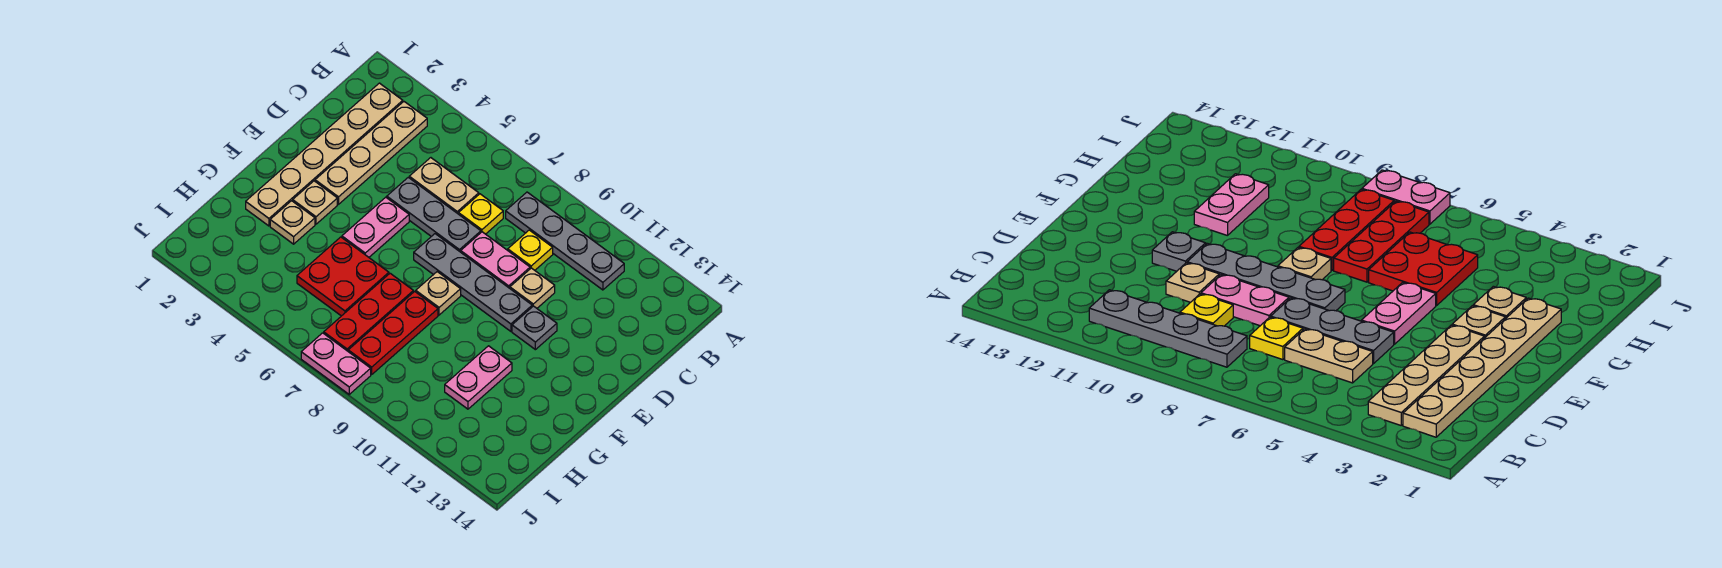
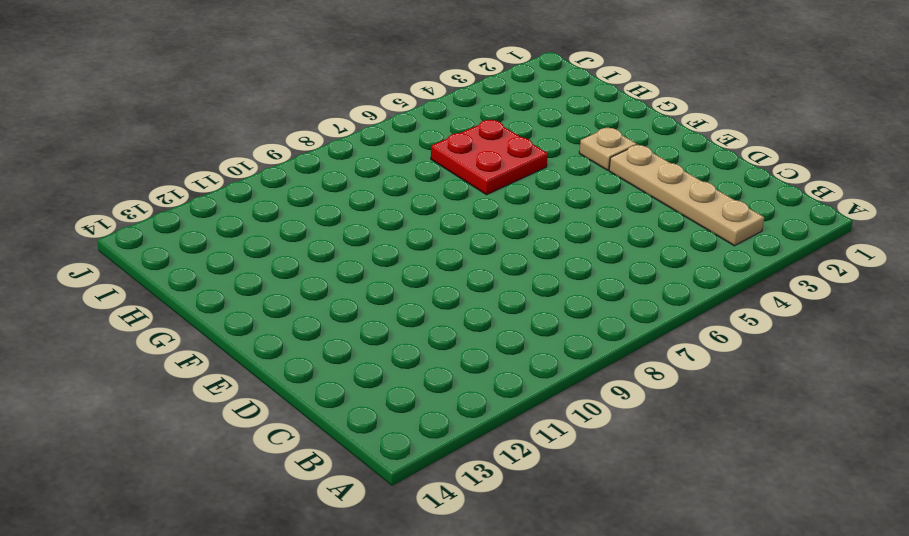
none -> tan plate B2:G2 level 1
none -> grey plate B8:B11 level 1
none -> tan plate C5:C6 level 1

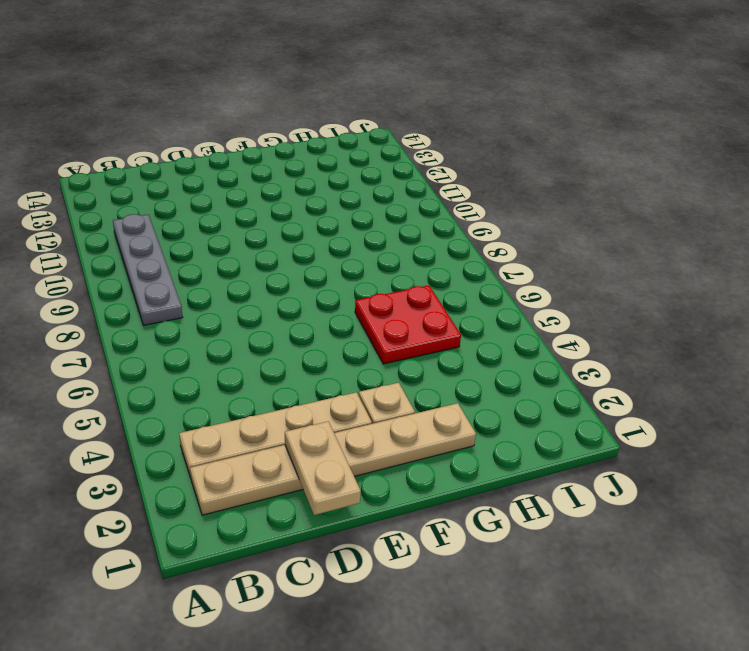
tan plate D1:D2 level 2 -> tan plate C5:C6 level 1
none -> yellow plate C7 level 1
none -> yellow plate C9 level 1
none -> grey plate D5:D7 level 1

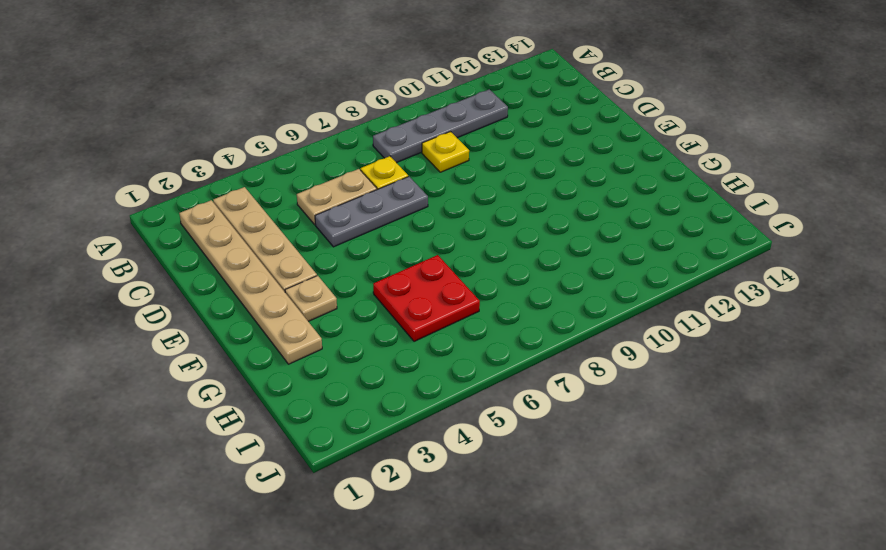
none -> pink plate D8:D9 level 1
none -> tan plate D10 level 1
none -> pink plate E5:F5 level 1

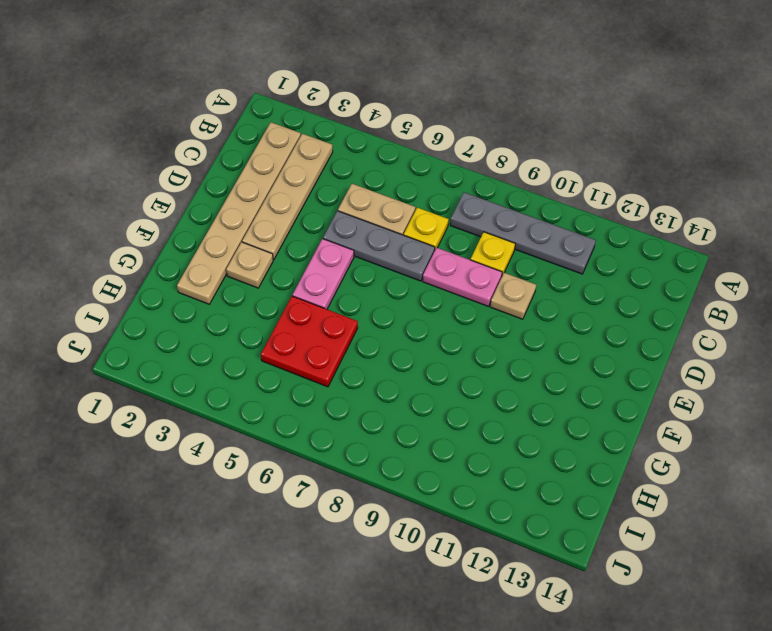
none -> grey plate E7:E10 level 1
none -> grey plate E11 level 1
none -> tan plate F8 level 1

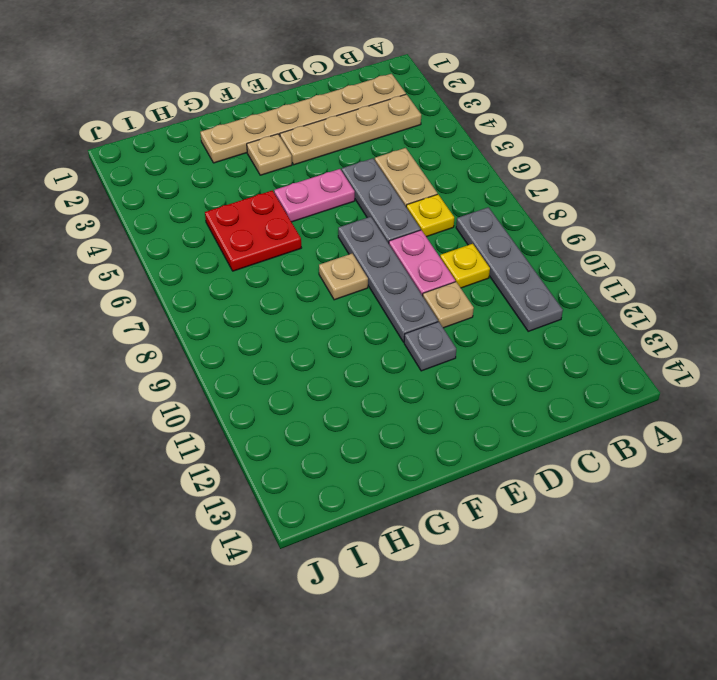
none -> tan plate G3 level 1
none -> red plate G7:I7 level 1
none -> red plate G8:I8 level 1

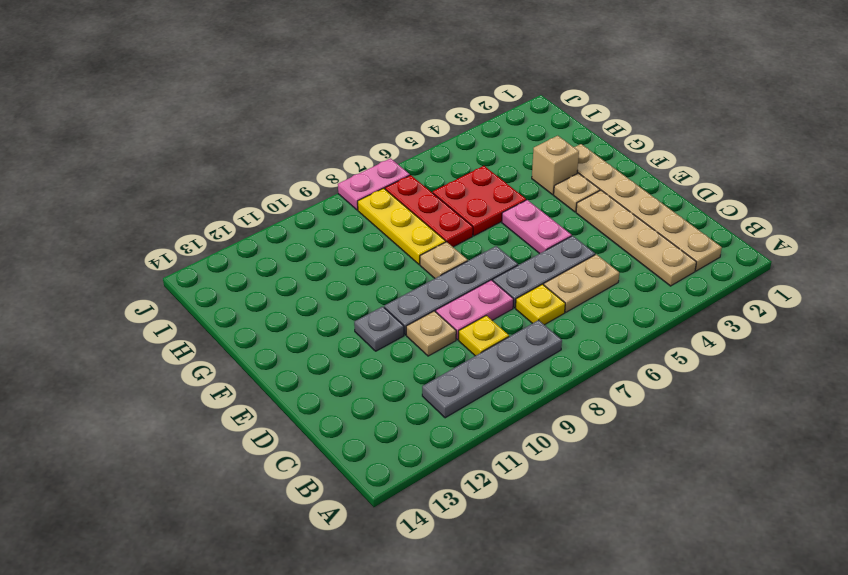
tan brick G3 level 1 -> tan plate G3 level 1
yellow plate G8:I8 level 1 -> red plate G8:I8 level 1
none -> pink plate G11:H11 level 1

